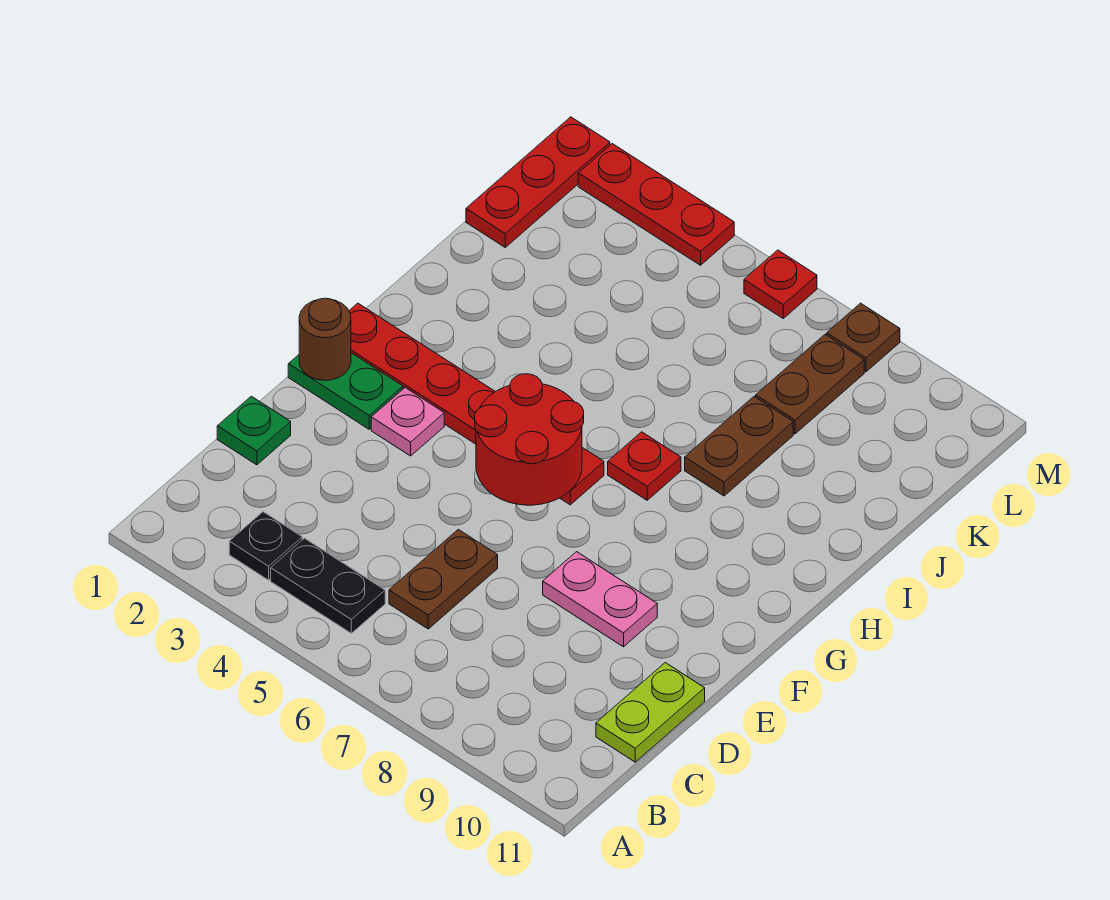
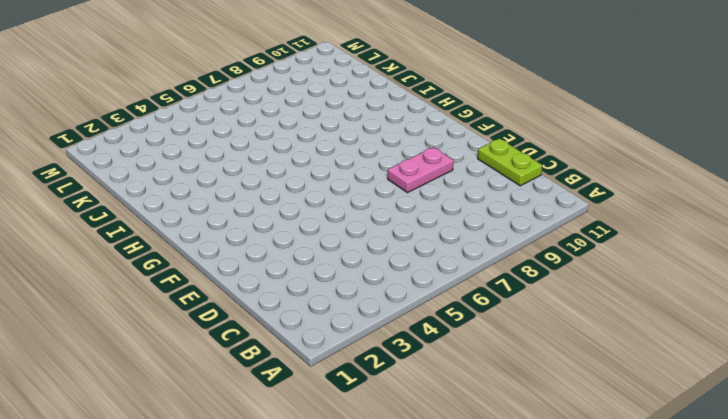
none -> black plate B3 level 1
none -> black plate B4:B5 level 1
none -> brown plate C6:D6 level 1

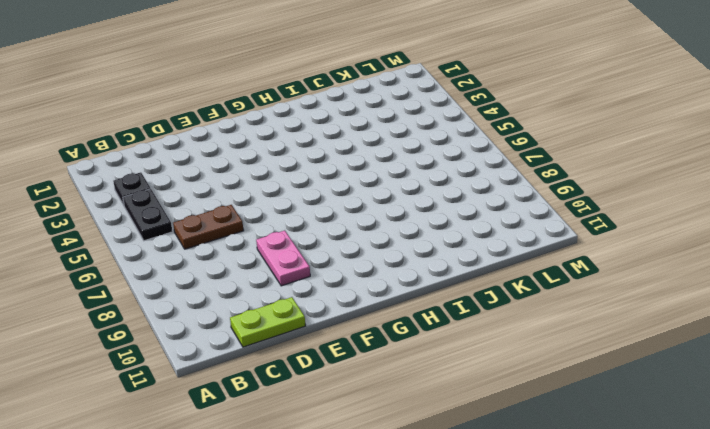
none -> green plate D1 level 1
none -> green plate F1:F2 level 1
none -> pink plate F3 level 1

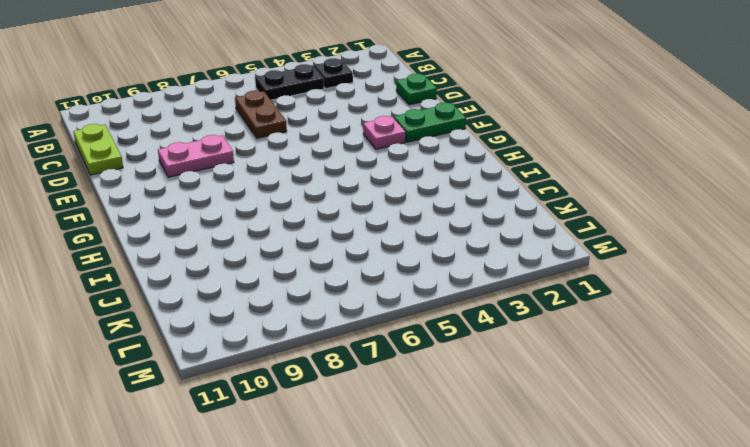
none -> red plate G1:G6 level 1
none -> red plate H7 level 1
none -> brown plate I8:J8 level 1

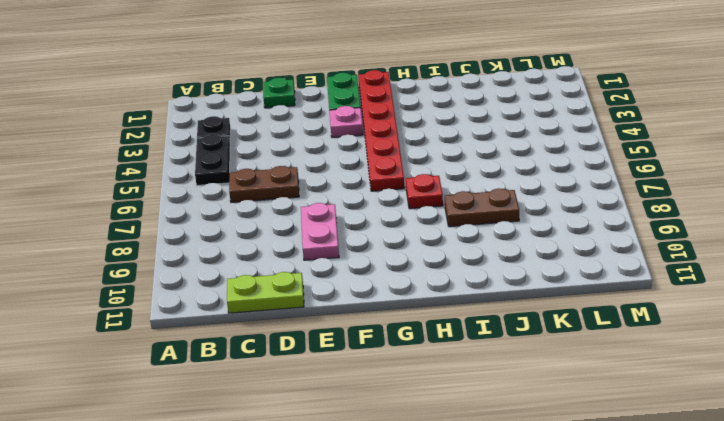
none -> red plate K1:M1 level 1
none -> brown plate K8:L8 level 1
none -> red plate M2:M4 level 1

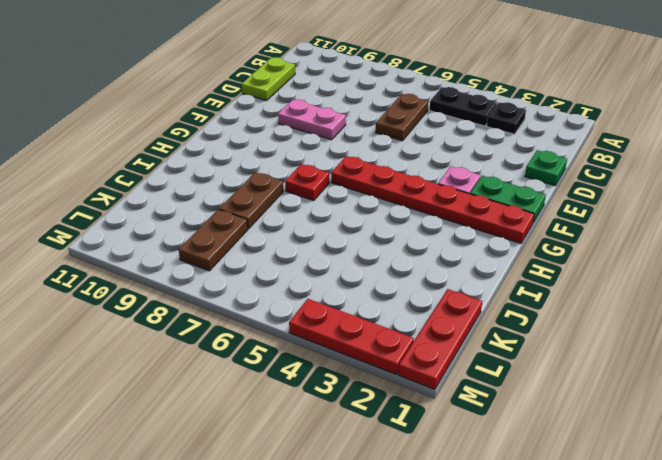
none -> red plate M6 level 1
none -> brown plate M8 level 1
none -> brown round brick F1 level 2

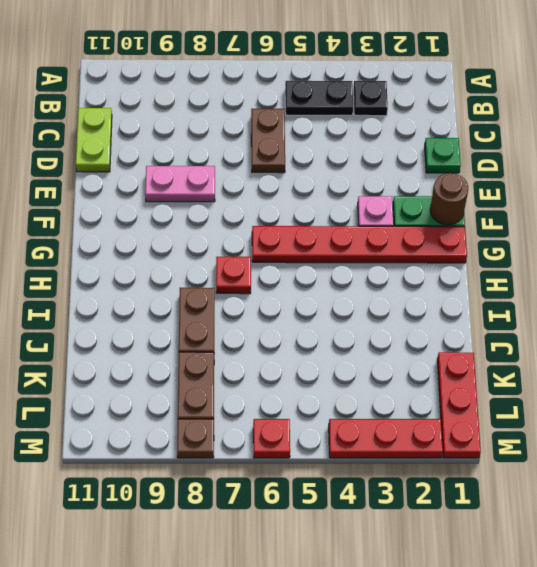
none -> red round brick F5:G6 level 2

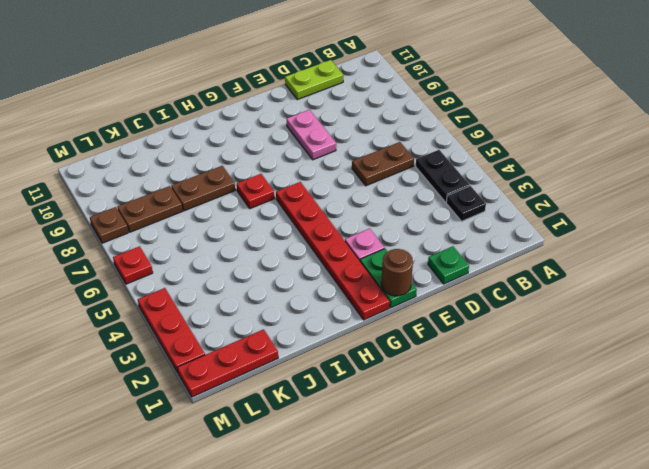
none -> red round brick F5:G6 level 2

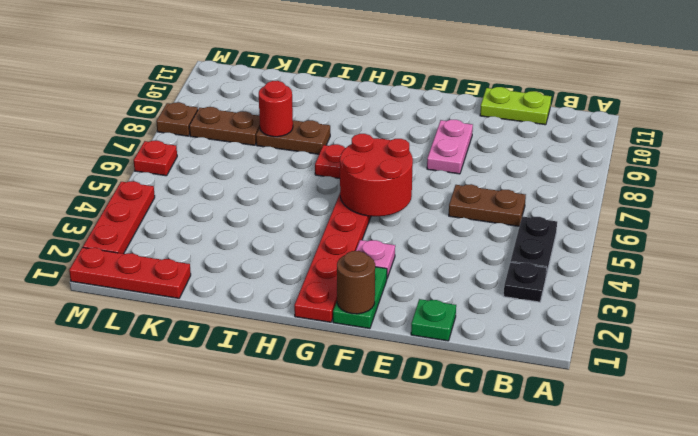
red round brick J8 level 2 -> none

